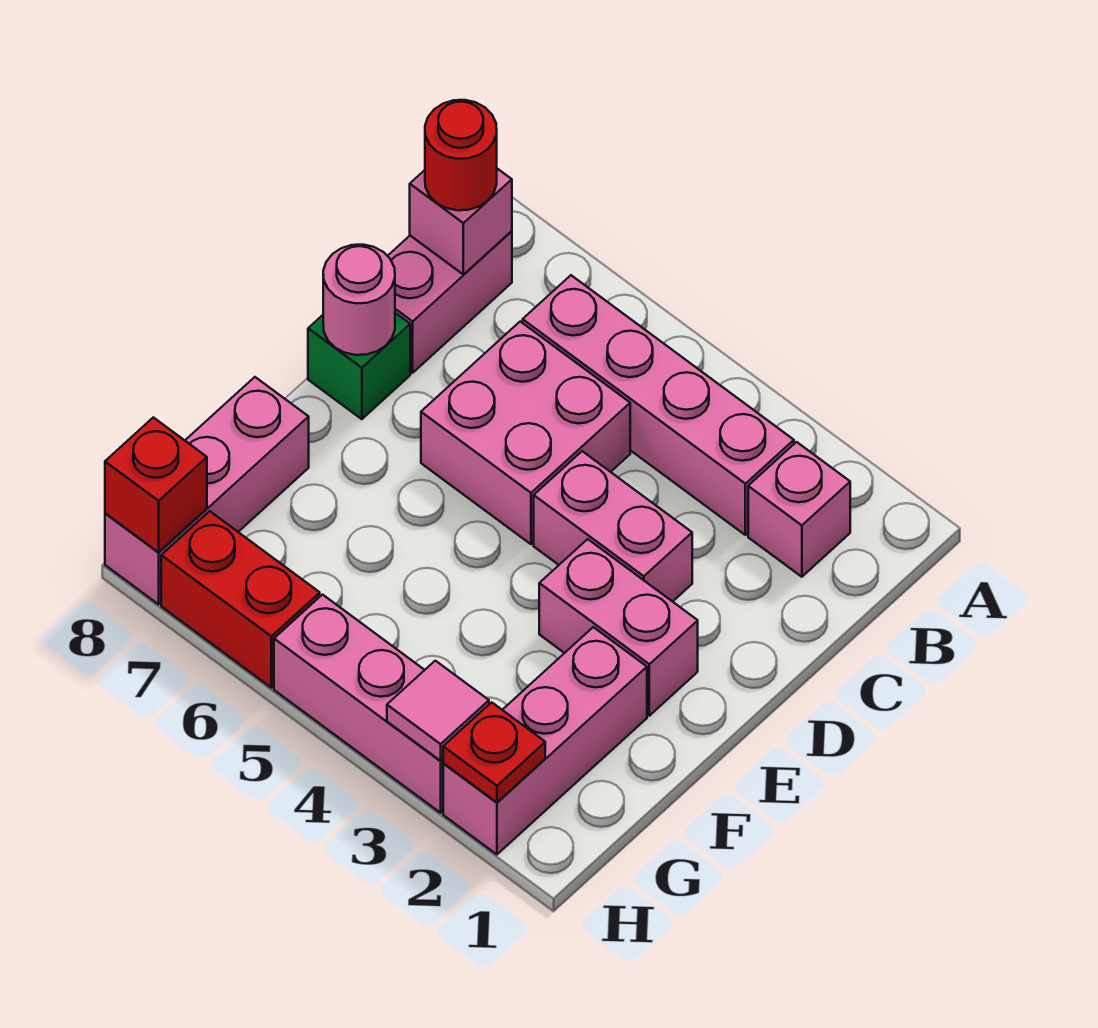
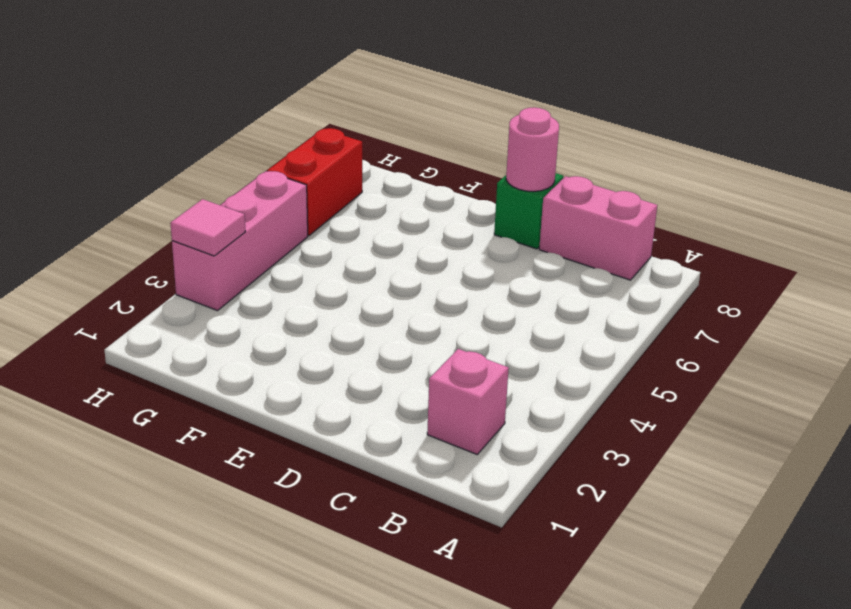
none -> pink brick B3:B6 level 1
none -> pink brick C5:D6 level 1
none -> pink brick D3:D4 level 1

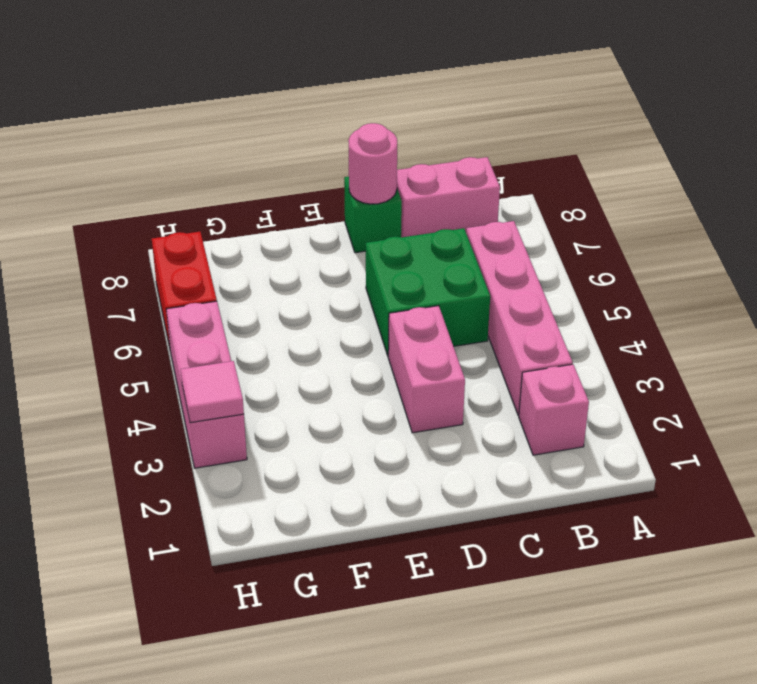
green brick C5:D6 level 1 -> pink brick C5:D6 level 1
none -> pink brick E2:E3 level 1
none -> pink brick F2:H2 level 1
none -> pink brick F8:H8 level 1

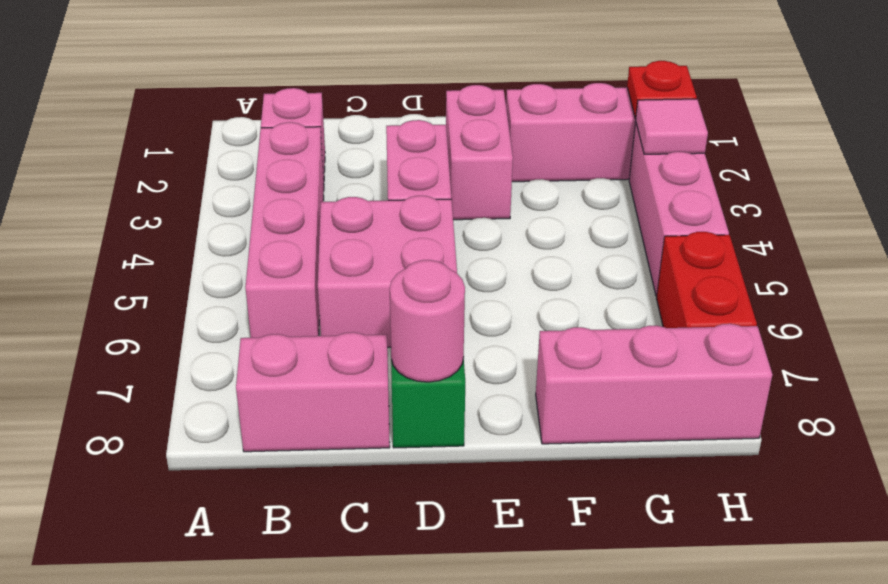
none -> pink brick B8 level 2
none -> red brick H8 level 2
none -> red round brick B8 level 3

